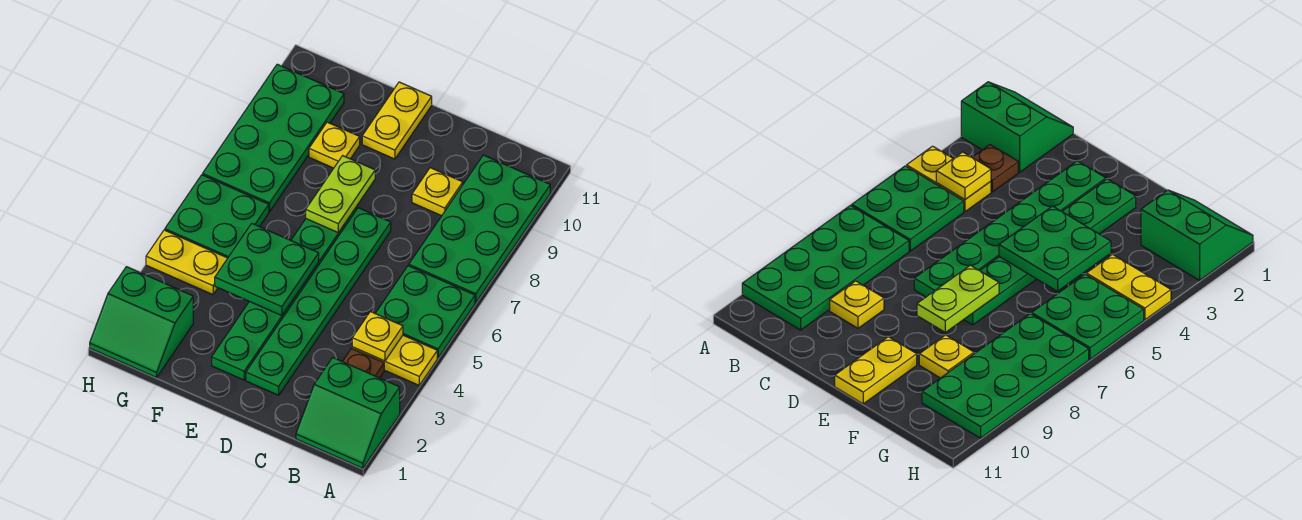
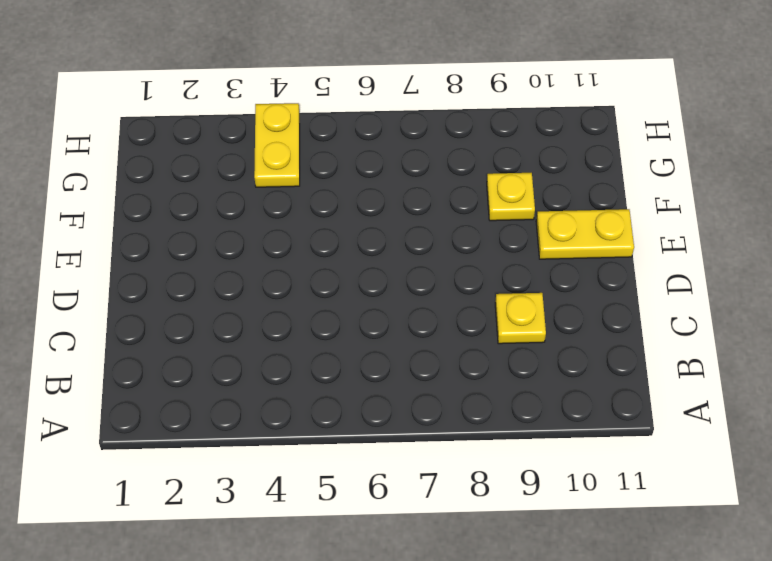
none -> green slope A1:B2 level 1 top 2
none -> yellow plate A4:B4 level 1
none -> green plate A5:B6 level 1

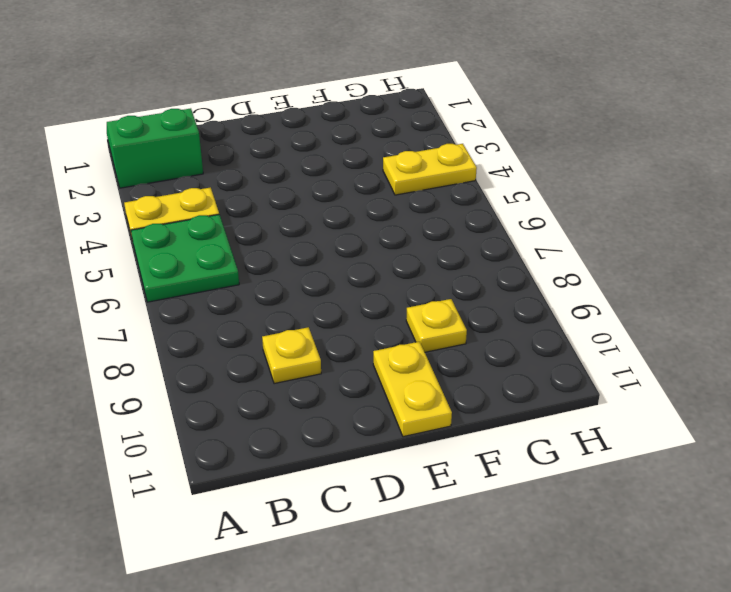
none -> green plate A7:B10 level 1
none -> brown plate B3 level 1
none -> green plate D2:D7 level 1

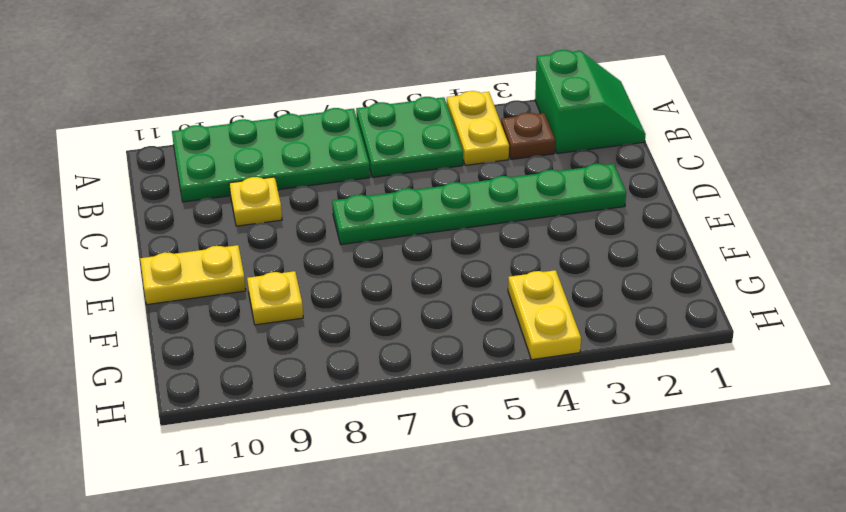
none -> green plate E2:E7 level 1
none -> green slope G1:H2 level 1 top 2
none -> green plate G5:H6 level 1

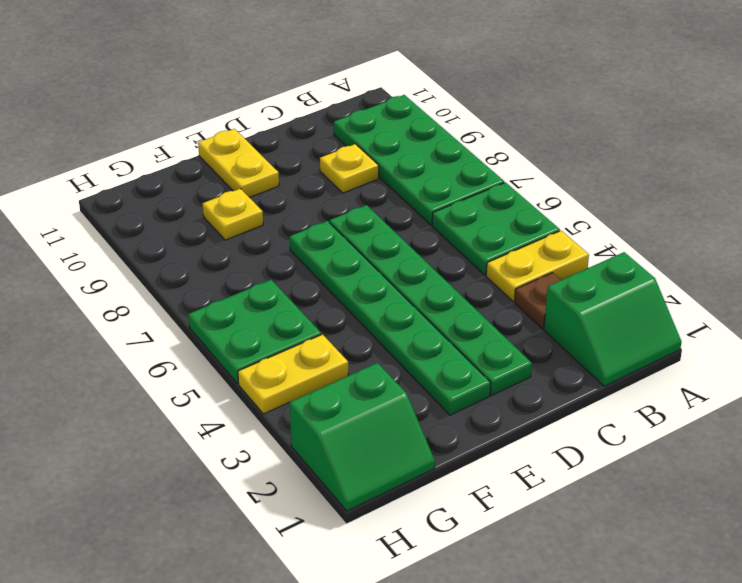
none -> green plate G7:H10 level 1
none -> yellow plate B4 level 2
none -> green plate E4:F5 level 2

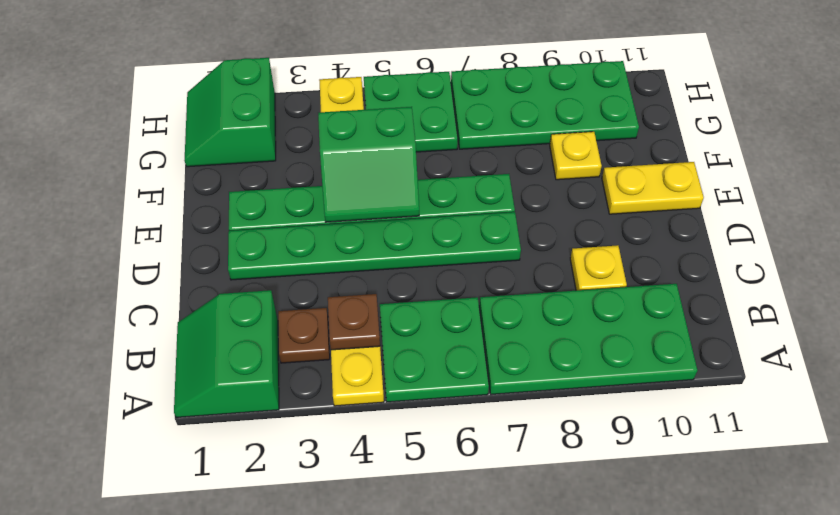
brown plate B4 level 2 -> yellow plate B4 level 2
green slope E4:F5 level 2 top F -> green plate E4:F5 level 2
none -> lime plate E7:E8 level 2

